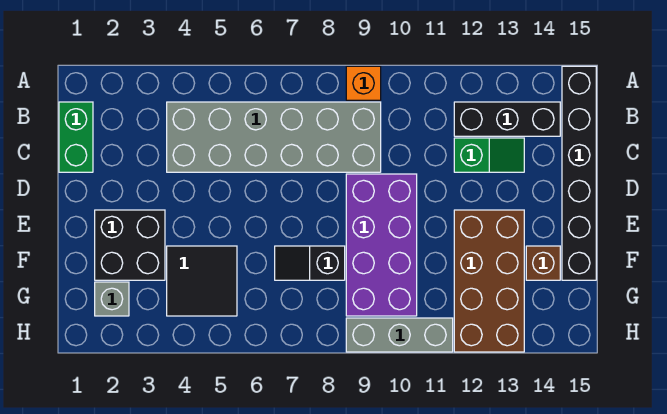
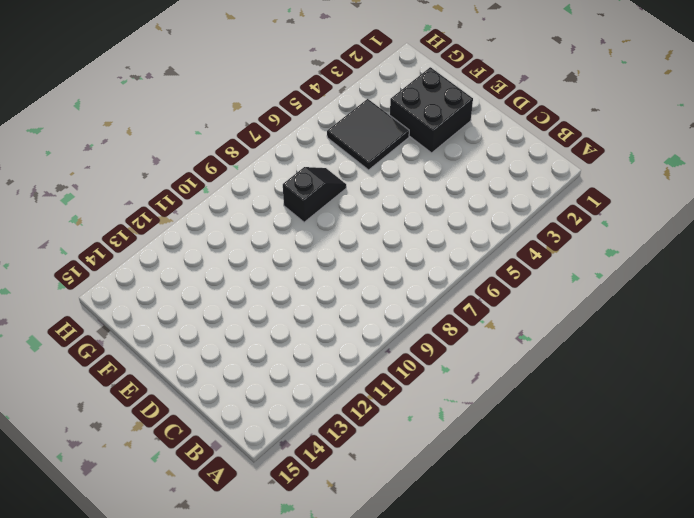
none -> orange brick A9 level 1
none -> black brick A15:F15 level 1
none -> green brick B1:C1 level 1

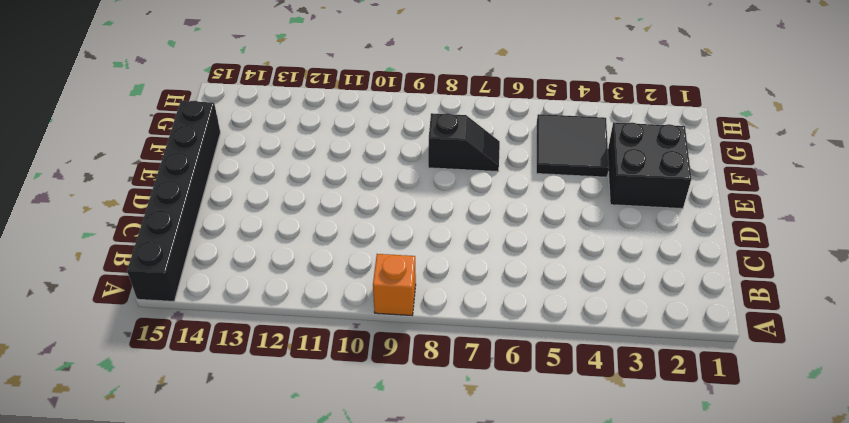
none -> green brick B1:C1 level 1
none -> grey brick B4:C9 level 1
none -> black brick B12:B14 level 1

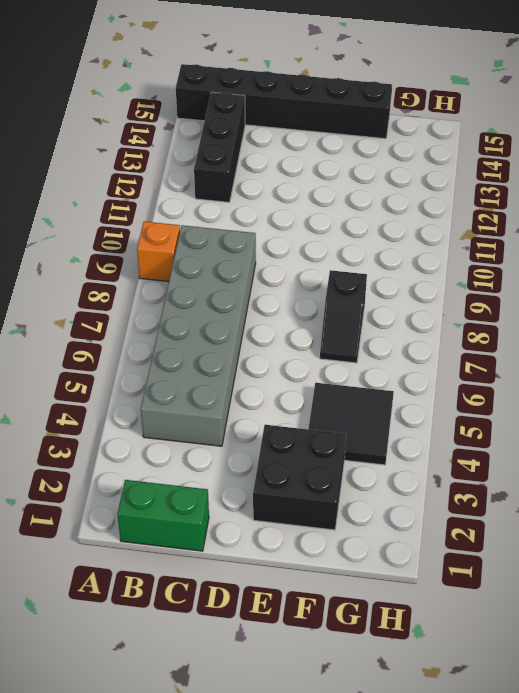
none -> green slope C12:C13 level 1 top 12
none -> purple brick D9:G10 level 1
none -> brown brick E12:H13 level 1

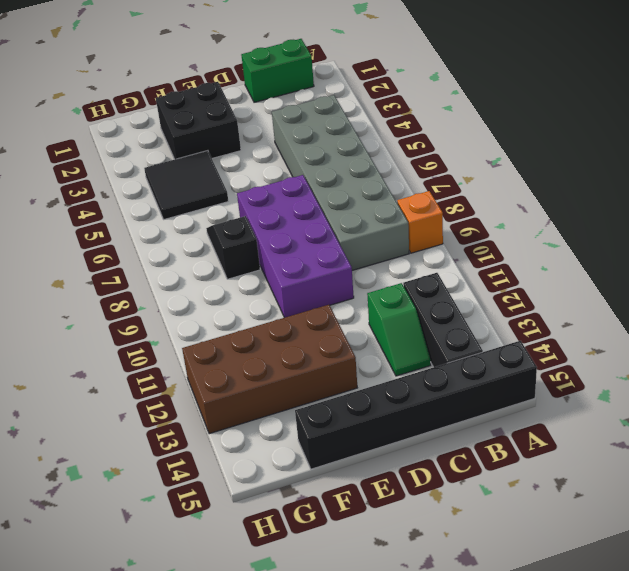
purple brick D7:E10 level 1 -> purple brick D9:G10 level 1
none -> brown brick F14 level 1
none -> grey brick G2 level 1
none -> grey brick H9:H11 level 1

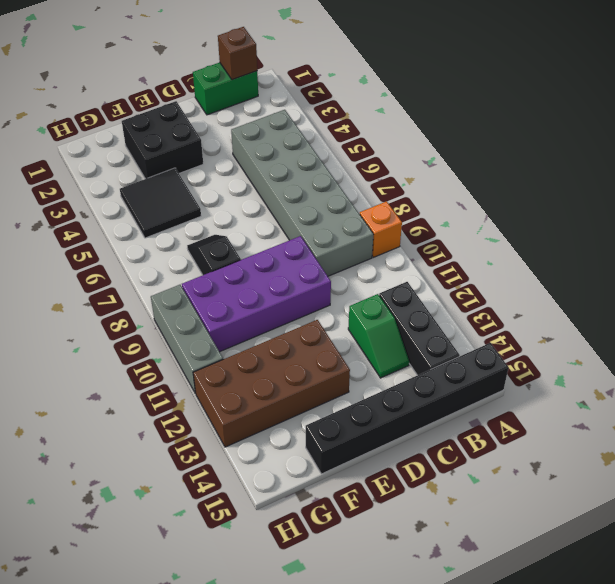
brown brick B1 level 2 -> brown brick F14 level 1
none -> grey brick G2 level 1

